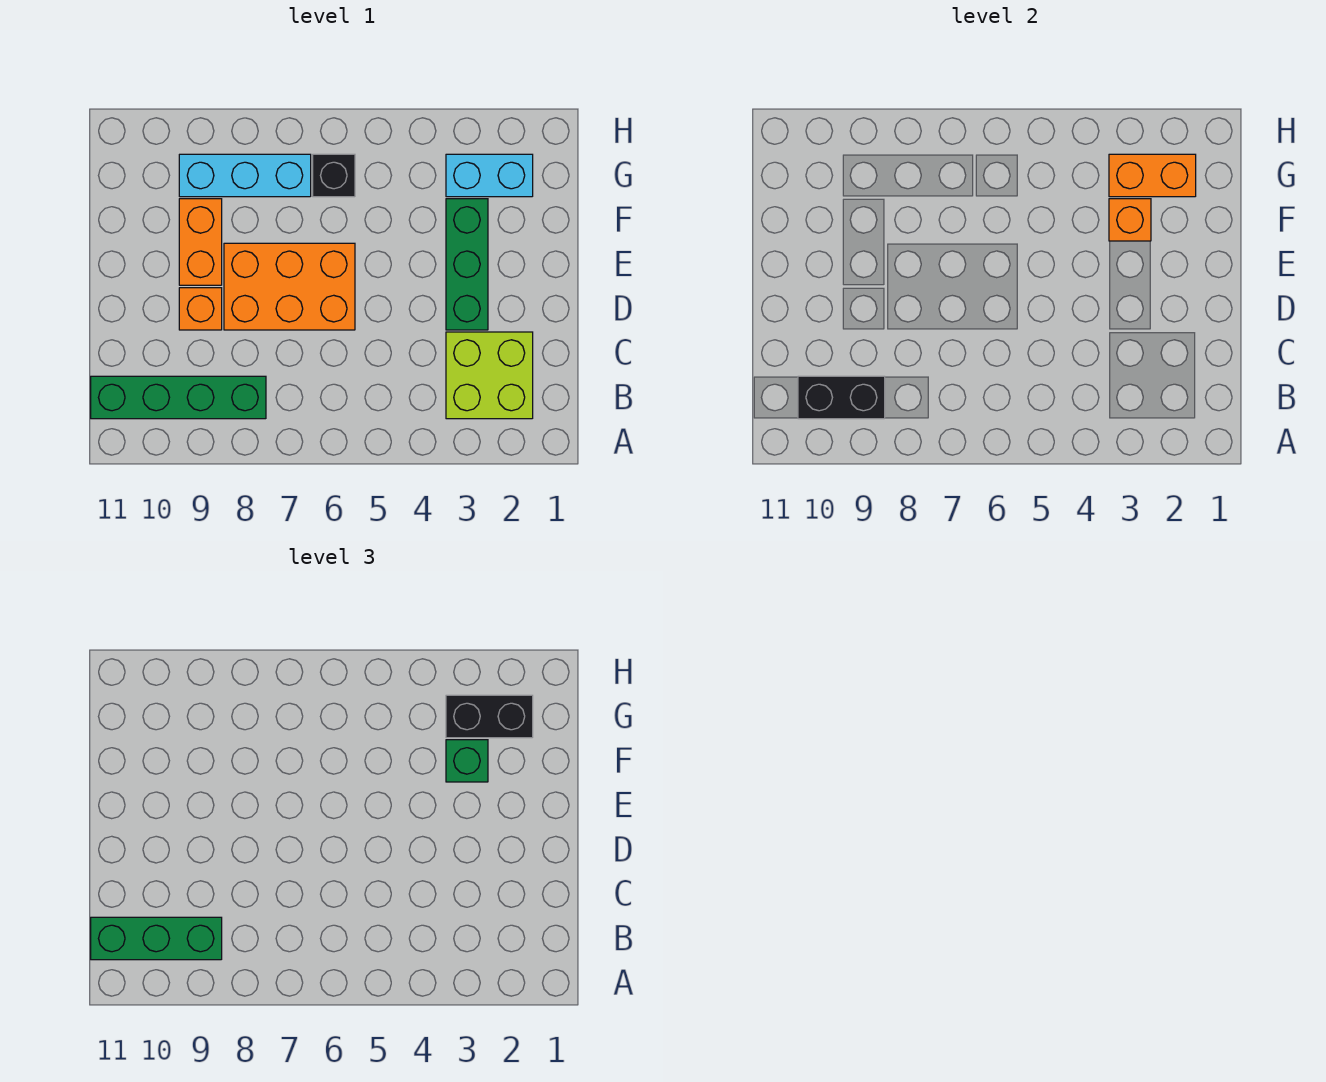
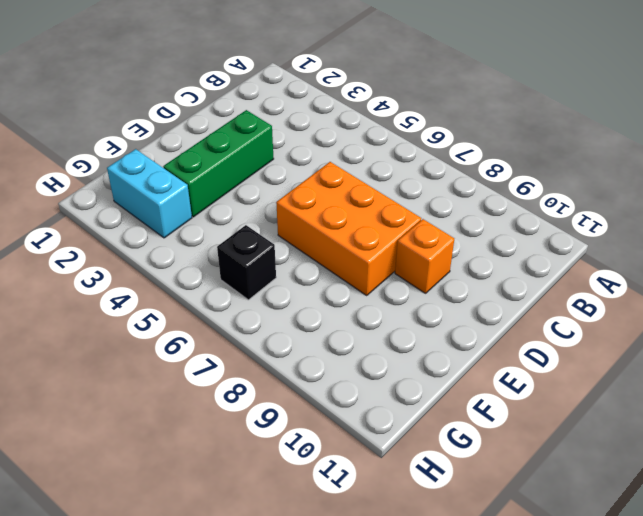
none -> lime brick B2:C3 level 1
none -> green brick B8:B11 level 1
none -> orange brick E9:F9 level 1

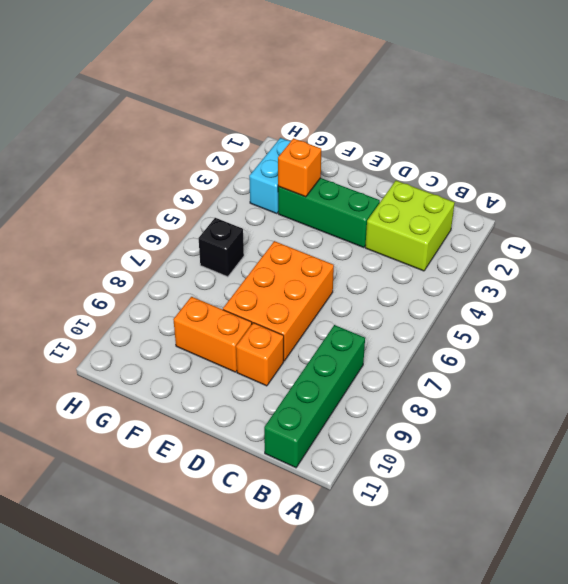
none -> cyan brick G7:G9 level 1
none -> black brick B9:B10 level 2
none -> orange brick G2:G3 level 2

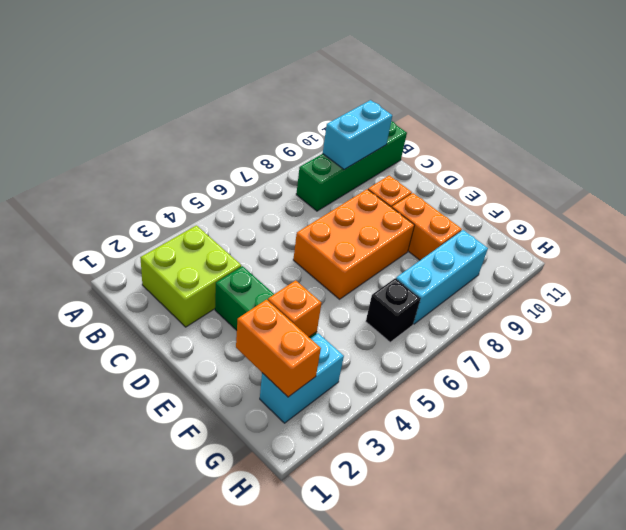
cyan brick B9:B10 level 2 -> black brick B9:B10 level 2
orange brick F2:G2 level 2 -> orange brick G2:G3 level 2
none -> green brick B9:B11 level 3
none -> green brick F3 level 3
none -> black brick G2:G3 level 3

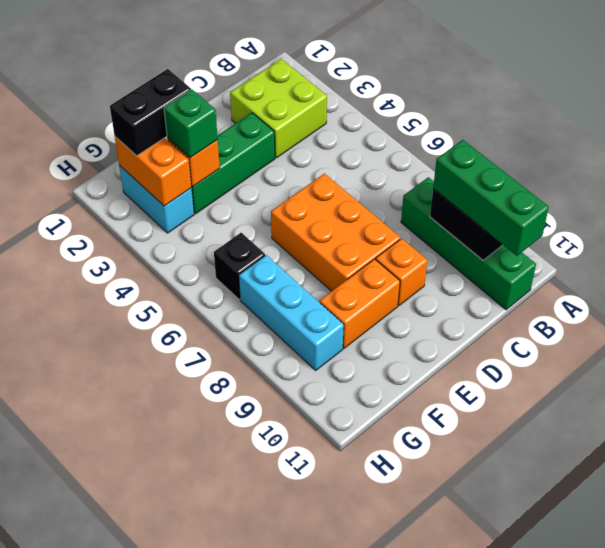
black brick F2:G2 level 3 -> black brick G2:G3 level 3

